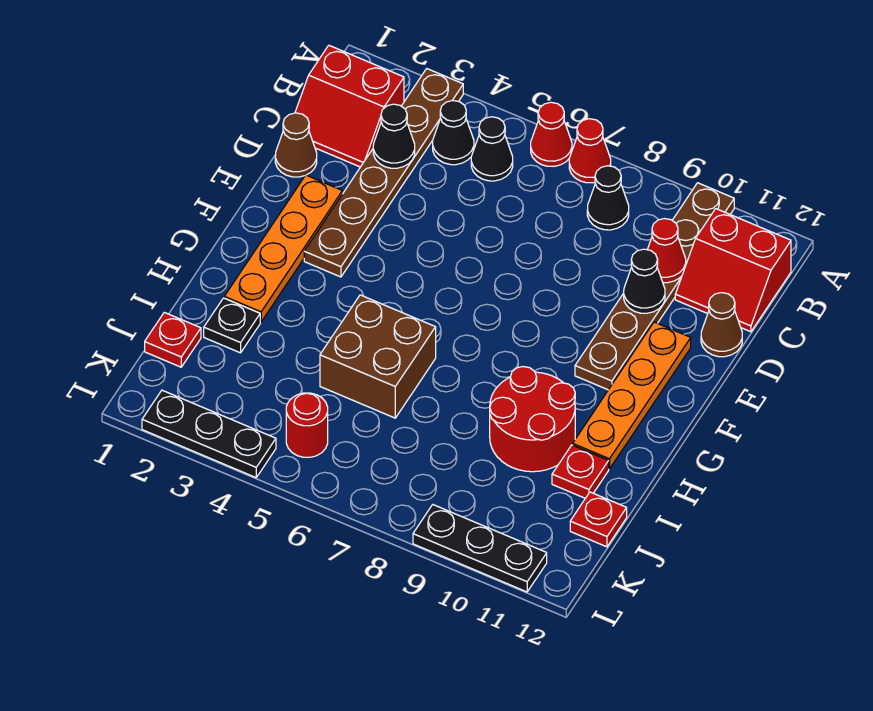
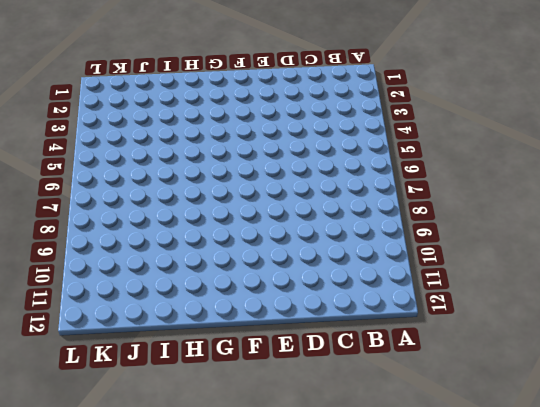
none -> brown plate A3:F3 level 1
none -> red cone A6 level 1
none -> red cone A7 level 1

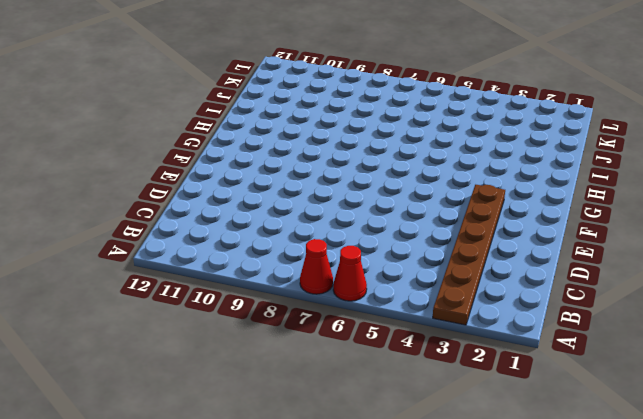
none -> brown plate A10:F10 level 1
none -> red slope B1:C2 level 1 top B
none -> black cone B4 level 1

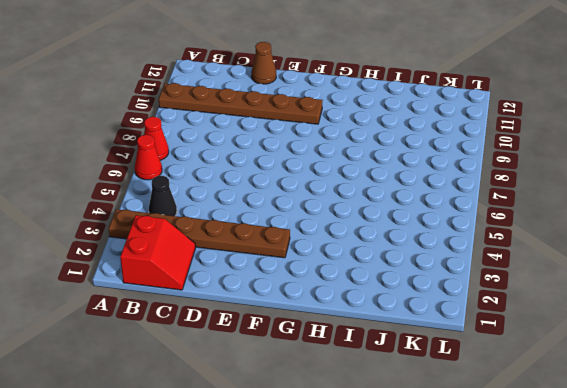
none -> black cone B5 level 1
none -> black cone B8 level 1
none -> red slope B11:C12 level 1 top B

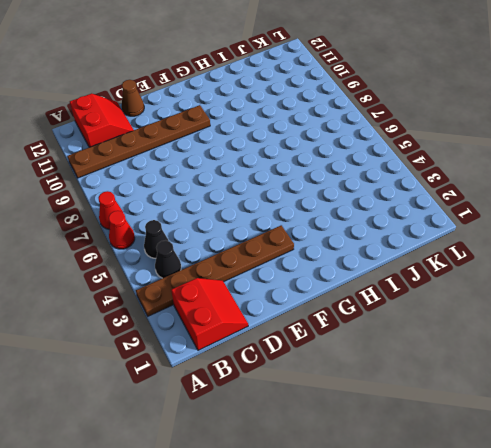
none -> black cone B8 level 1
none -> brown cone D1 level 1
none -> orange plate E2:H2 level 1

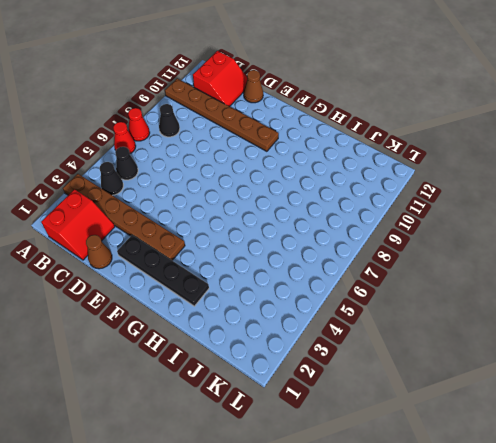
black plate E2:H2 level 1 -> orange plate E2:H2 level 1
none -> orange plate E11:H11 level 1
none -> brown brick H5:I6 level 1
none -> red round brick H9:I10 level 1

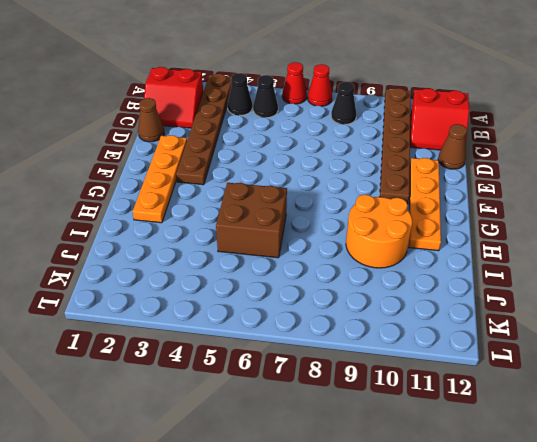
orange round brick H9:I10 level 1 -> red round brick H9:I10 level 1
none -> black plate I2 level 1
none -> red plate I11 level 1
none -> red plate J1 level 1

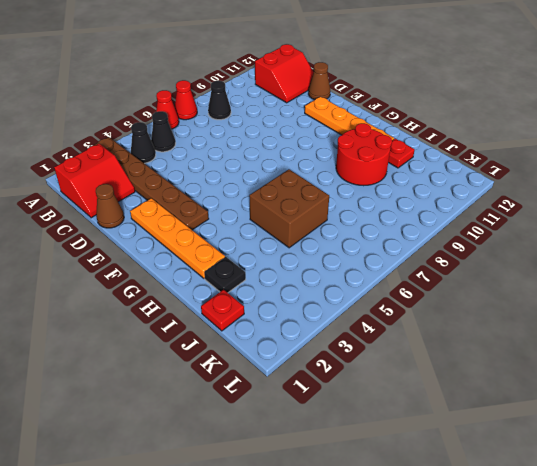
none -> brown plate A10:F10 level 1
none -> red plate J12 level 1
none -> red round brick K5 level 1

